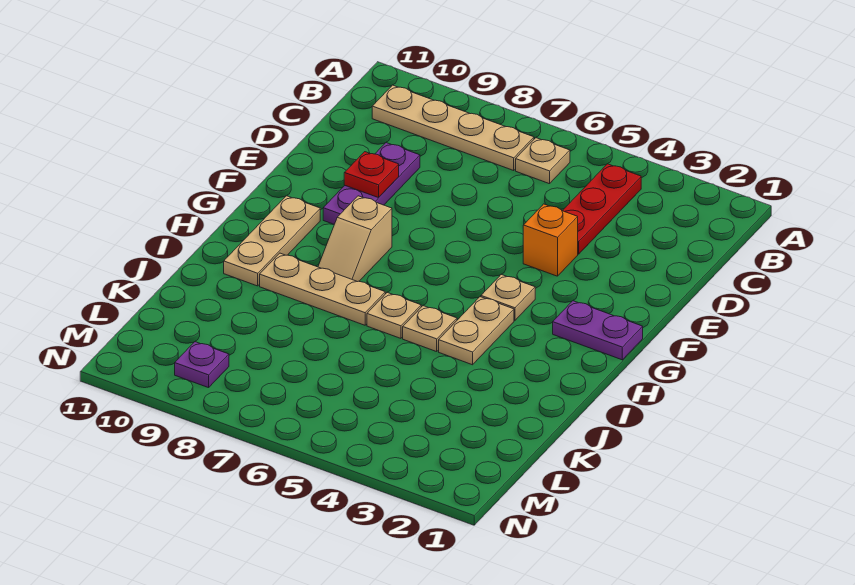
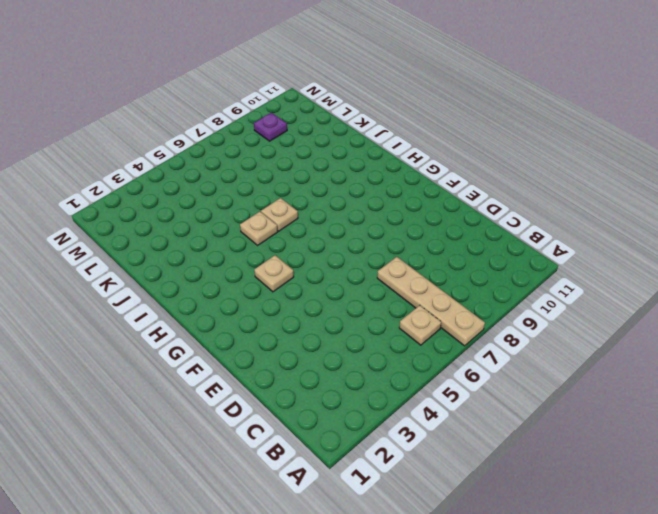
tan plate A7:D7 level 1 -> tan plate B7:B10 level 1
none -> red plate B4:D4 level 1
none -> purple plate D9:F9 level 1
none -> orange brick E4 level 1

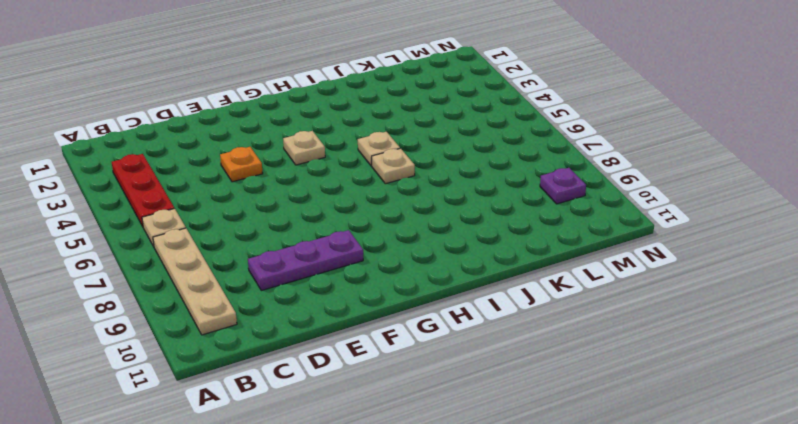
red plate B3:B5 level 1 -> red plate B4:D4 level 1
orange plate E4 level 1 -> orange brick E4 level 1
none -> purple plate G1:G2 level 1
none -> tan slope G8:H8 level 1 top G
none -> tan plate G10:I10 level 1

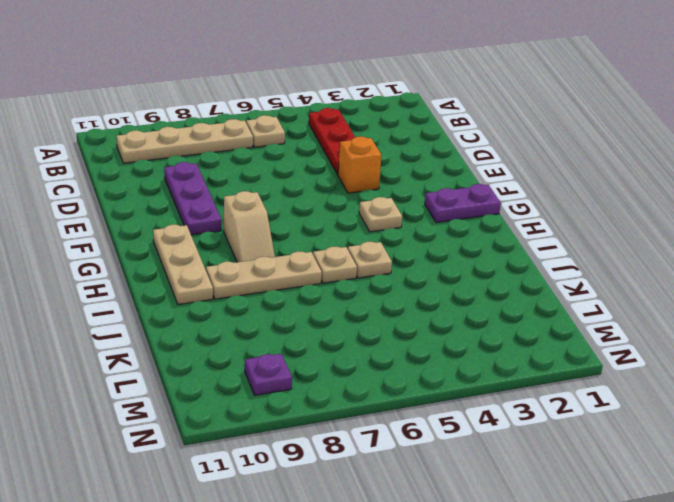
none -> tan plate H4:I4 level 1
none -> red plate E9 level 2

